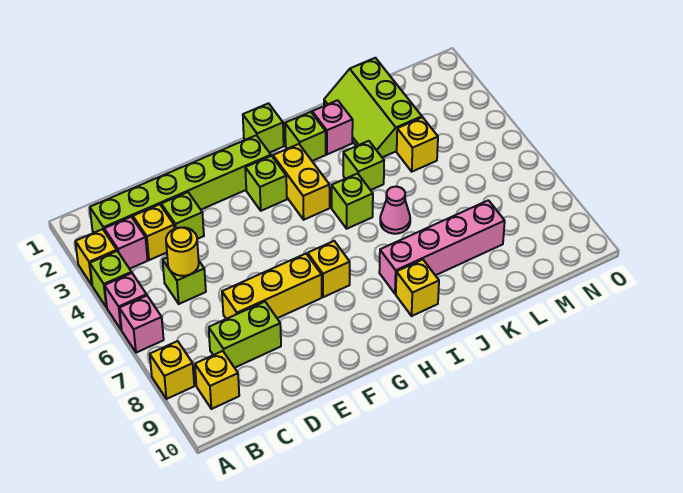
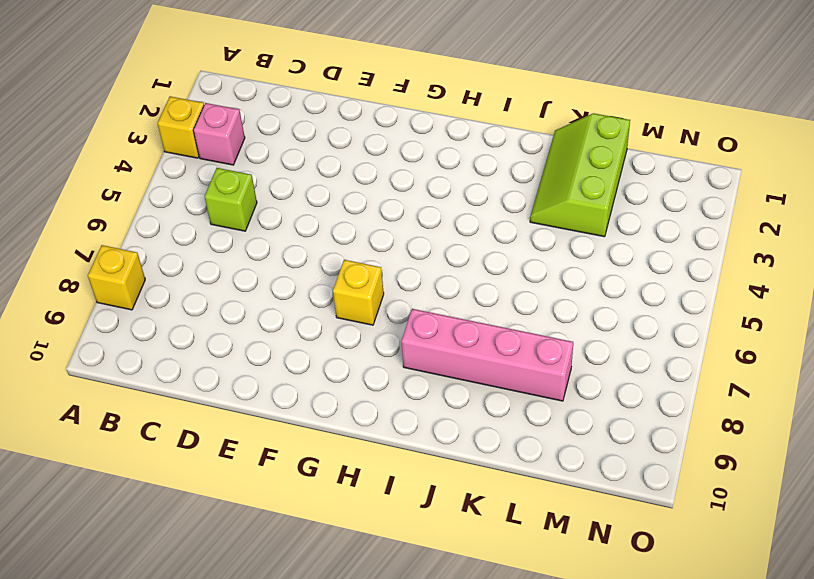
none -> lime brick A4 level 1
none -> pink brick A5 level 1
none -> pink brick A6 level 1

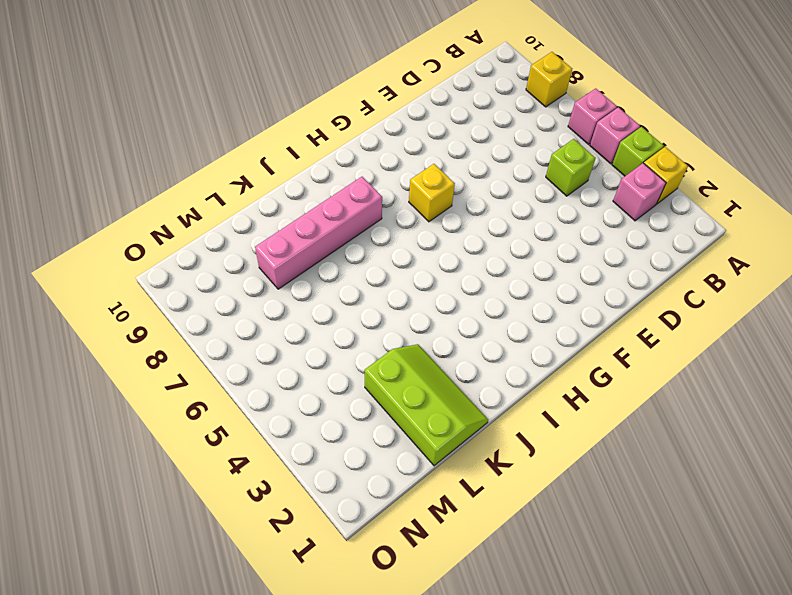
none -> lime brick B2:G2 level 1
none -> yellow brick B9 level 1
none -> yellow brick C3 level 1

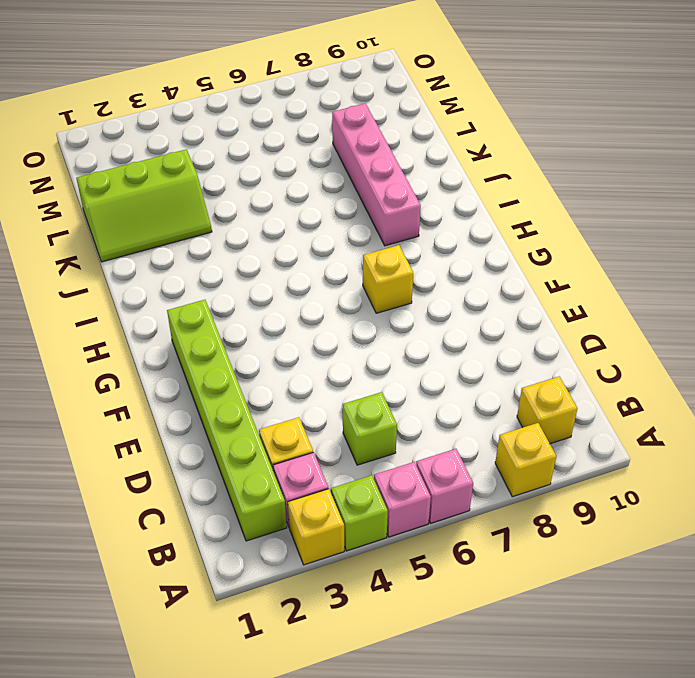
none -> lime brick C8:D8 level 1
none -> lime brick D3 level 1
none -> yellow brick D7:F7 level 1

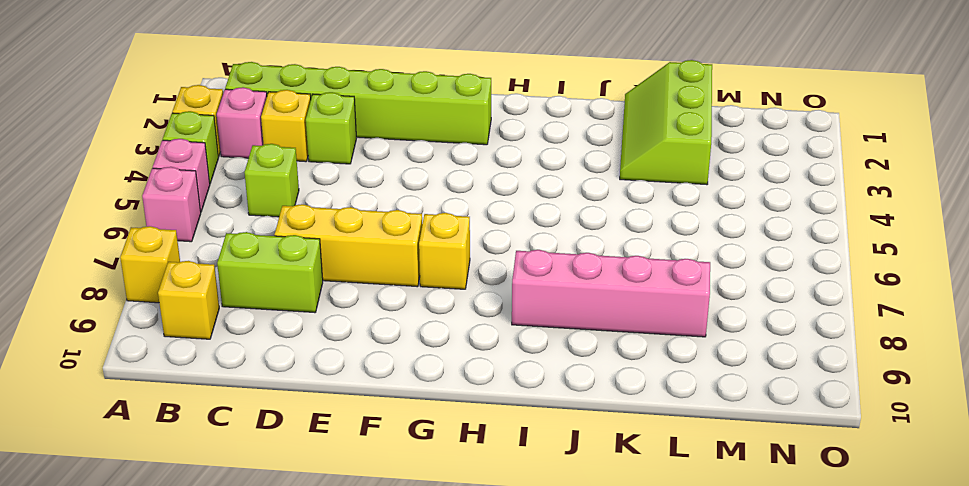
none -> lime brick G3 level 1
none -> lime brick H1 level 1
none -> yellow brick H3:H4 level 1

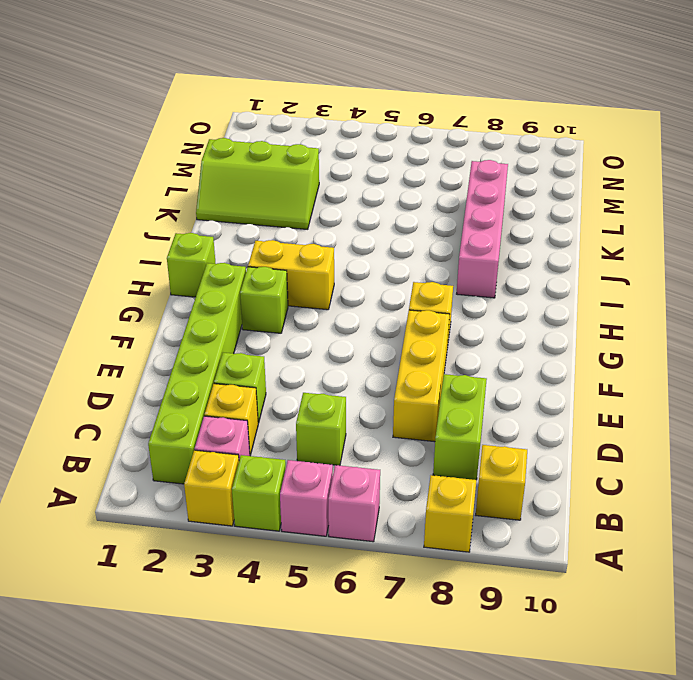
none -> lime brick I2 level 1
none -> lime brick I5 level 1
none -> yellow brick I9 level 1

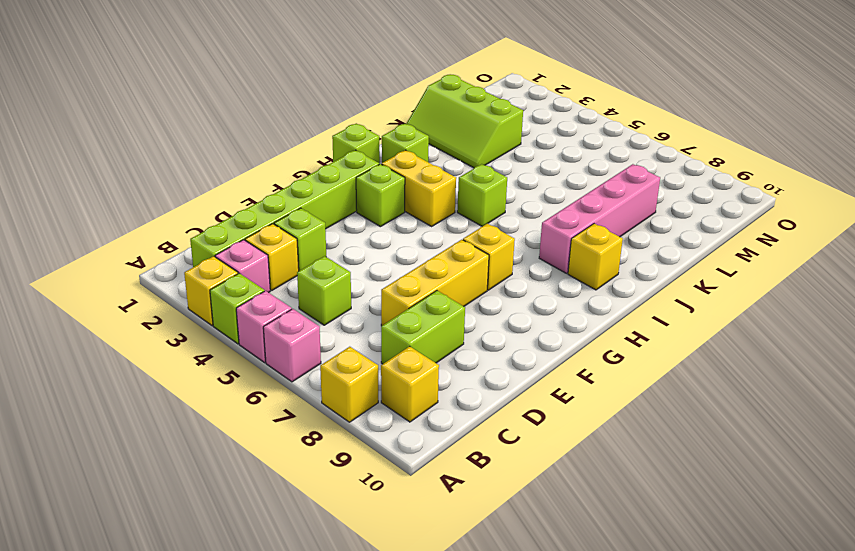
none -> pink brick J2 level 1
none -> lime brick J4 level 1
none -> pink cone J6 level 1

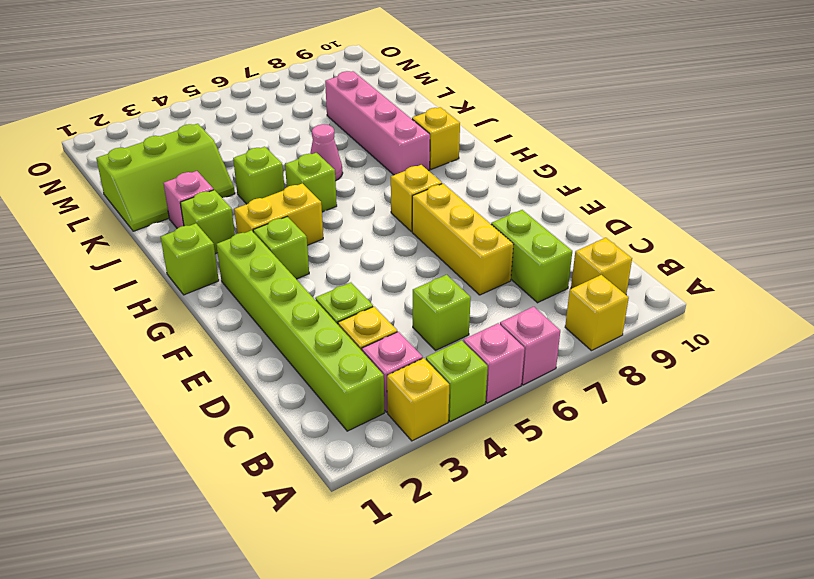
none -> yellow brick L4 level 1
none -> yellow round brick C5 level 2

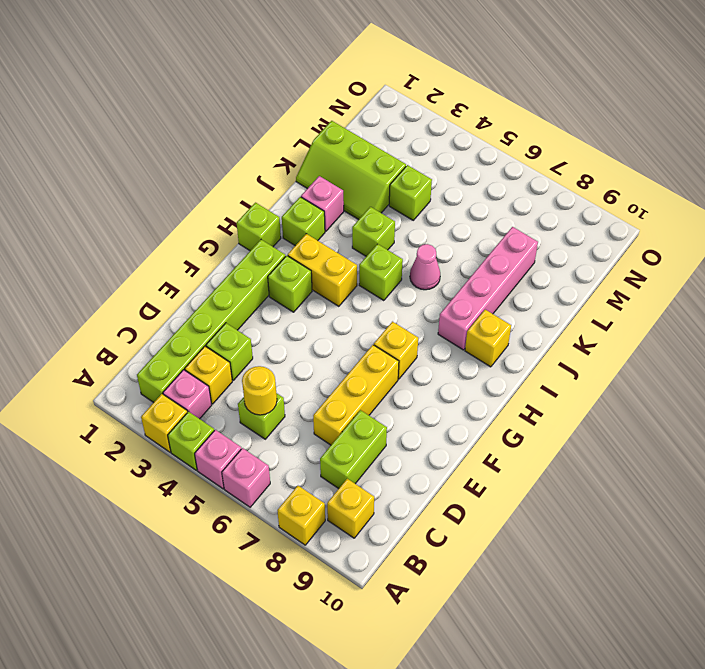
lime brick L4 level 1 -> yellow brick L4 level 1

